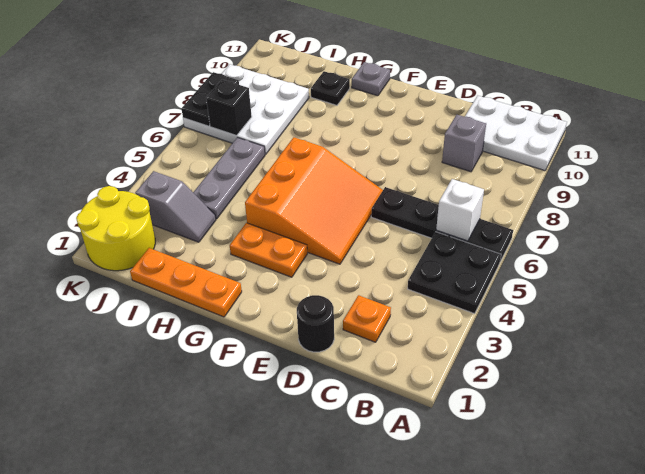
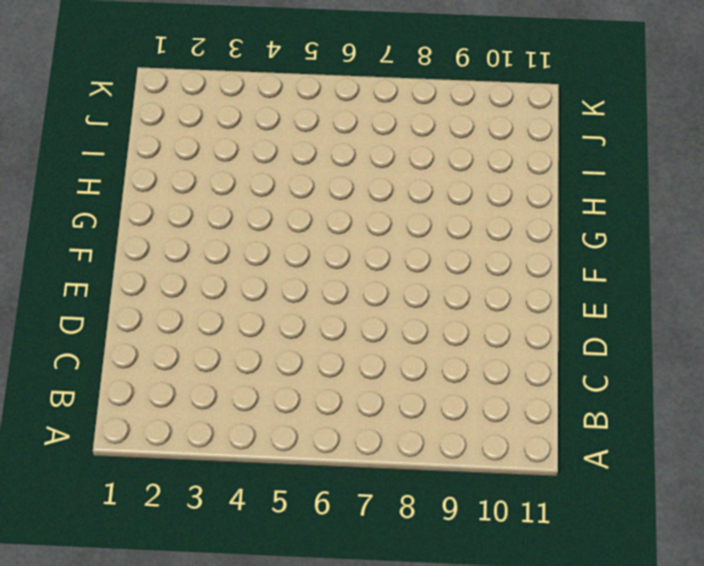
none -> black plate A4:B5 level 1
none -> black plate A6:D6 level 1
none -> white plate A10:C11 level 1

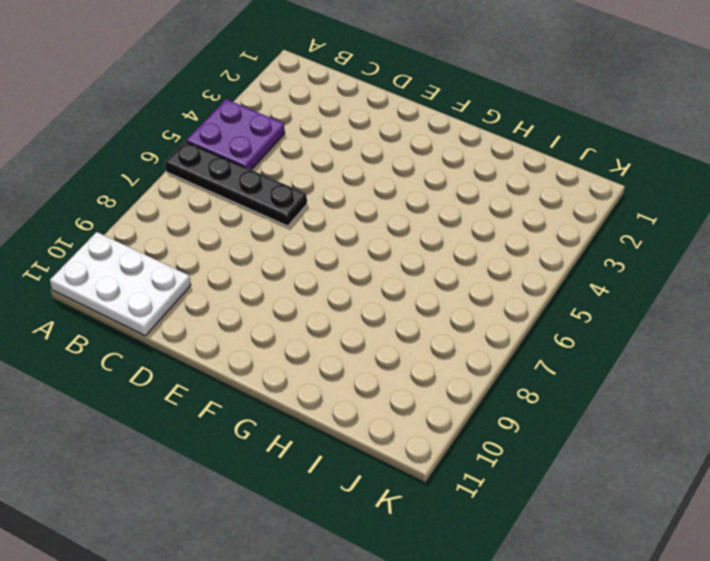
purple plate A4:B5 level 1 -> black plate A4:B5 level 1
none -> orange plate C2 level 1
none -> grey brick C9 level 1
none -> black round brick D1 level 1

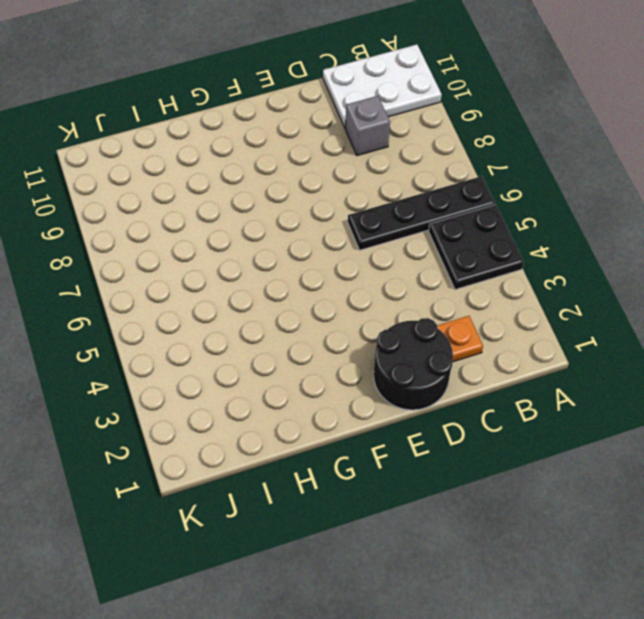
black round brick D1:E2 level 1 -> black round brick D1 level 1
none -> orange slope E4:G6 level 1 top G
none -> orange plate F3:G3 level 1
none -> orange plate G1:I1 level 1

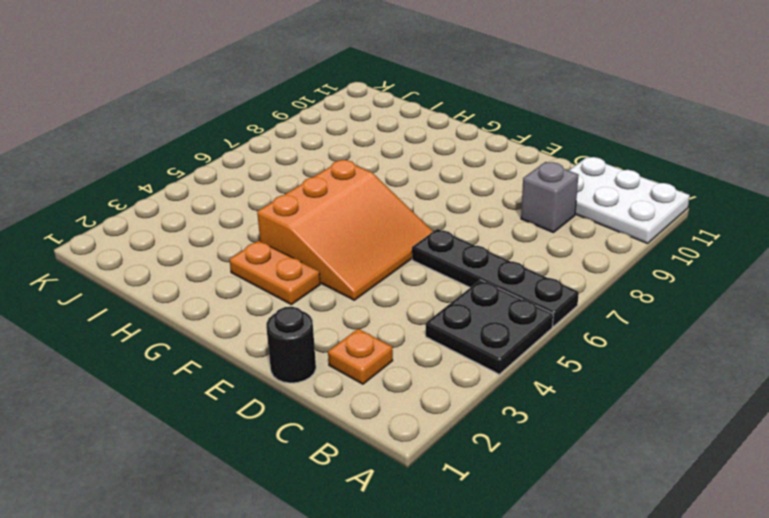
none -> orange plate G1:I1 level 1
none -> grey plate G11 level 1
none -> black plate H10 level 1

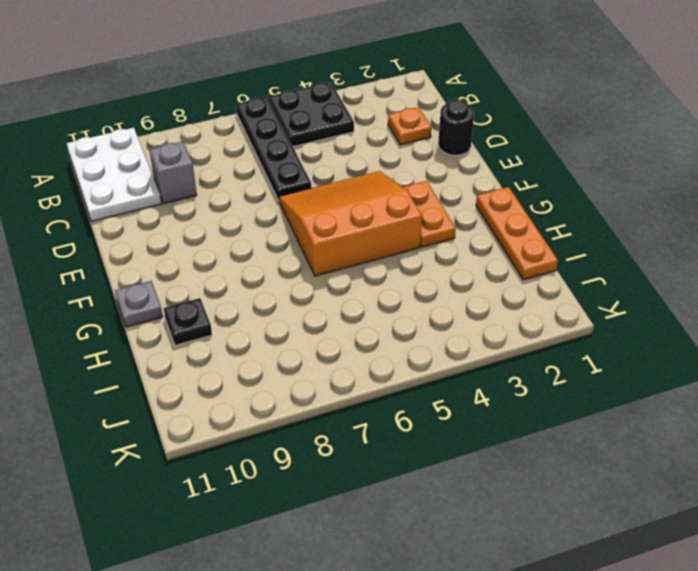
none -> grey slope I3:J3 level 1 top J
none -> grey plate I4:I6 level 1
none -> white plate I7:K9 level 1

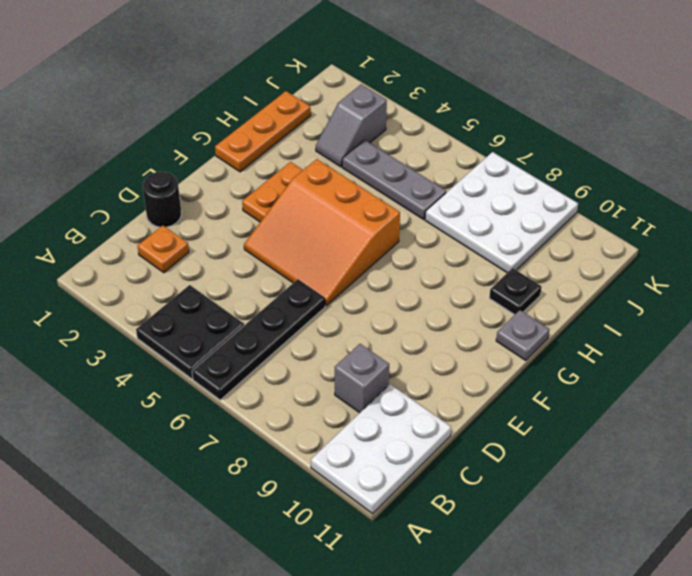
none -> yellow round brick J1:K2 level 1
none -> white brick B6 level 2
none -> black brick J7 level 2

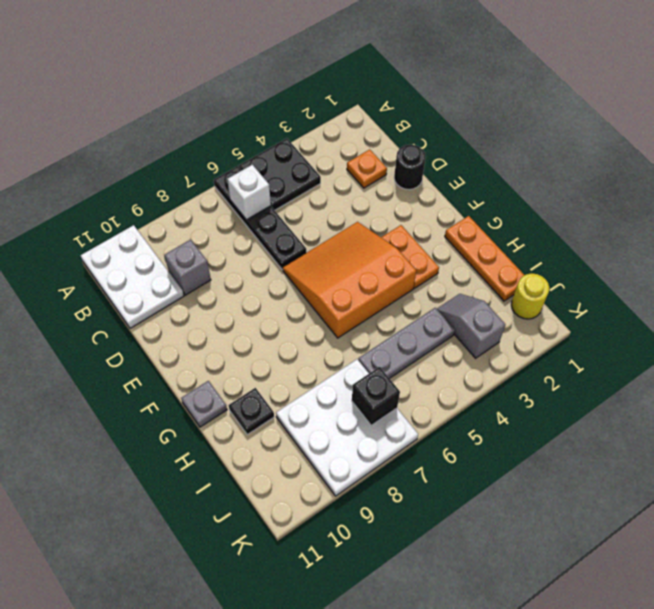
yellow round brick J1 level 1 -> yellow round brick J1:K2 level 1
none -> black plate K7:K8 level 2

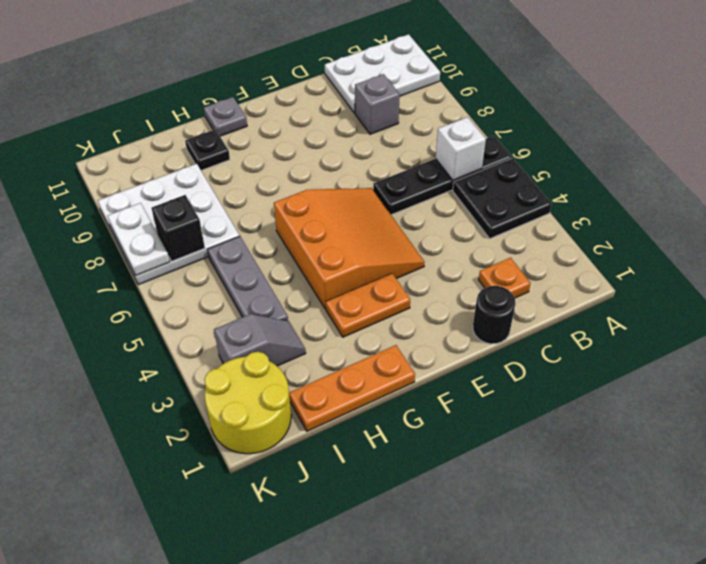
white plate K7:K8 level 2 -> black plate K7:K8 level 2

